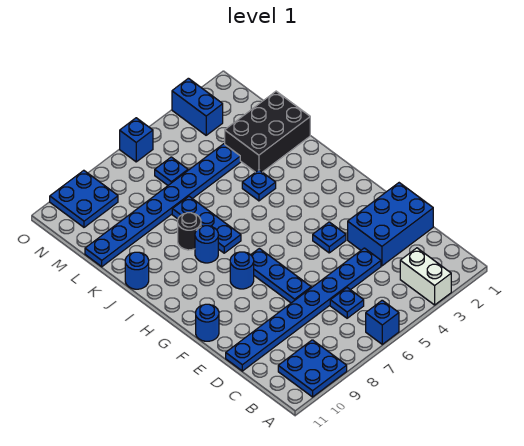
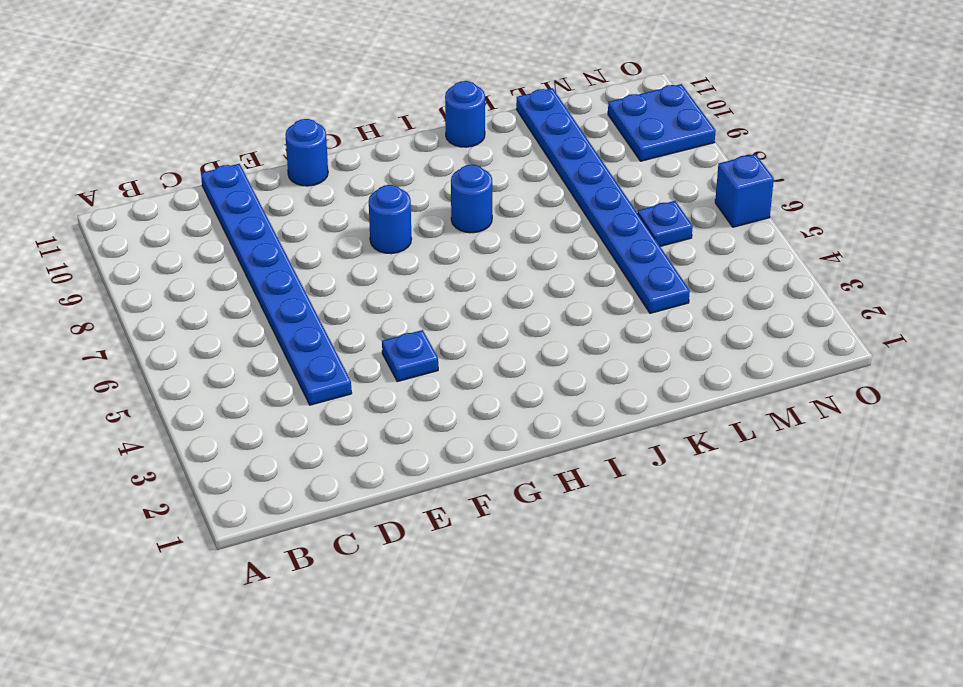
none -> white brick A3:B3 level 1
none -> blue brick A6 level 1
none -> blue plate A9:B10 level 1

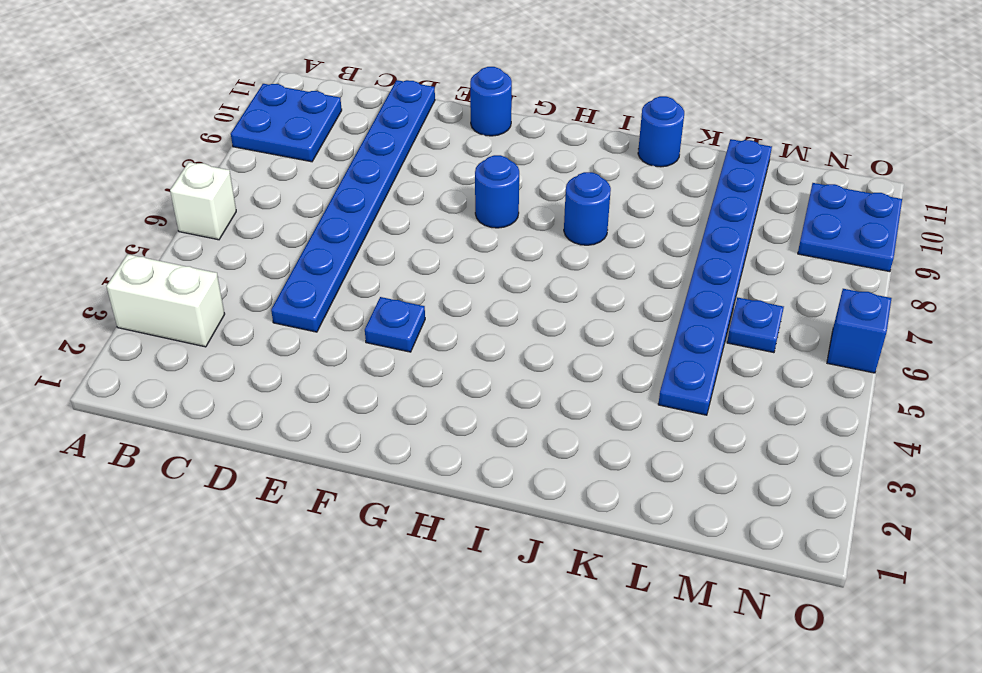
white brick A6 level 1 -> blue brick A6 level 1
none -> blue plate C6 level 1
none -> blue brick D1:E3 level 1
none -> blue plate E7:G7 level 1

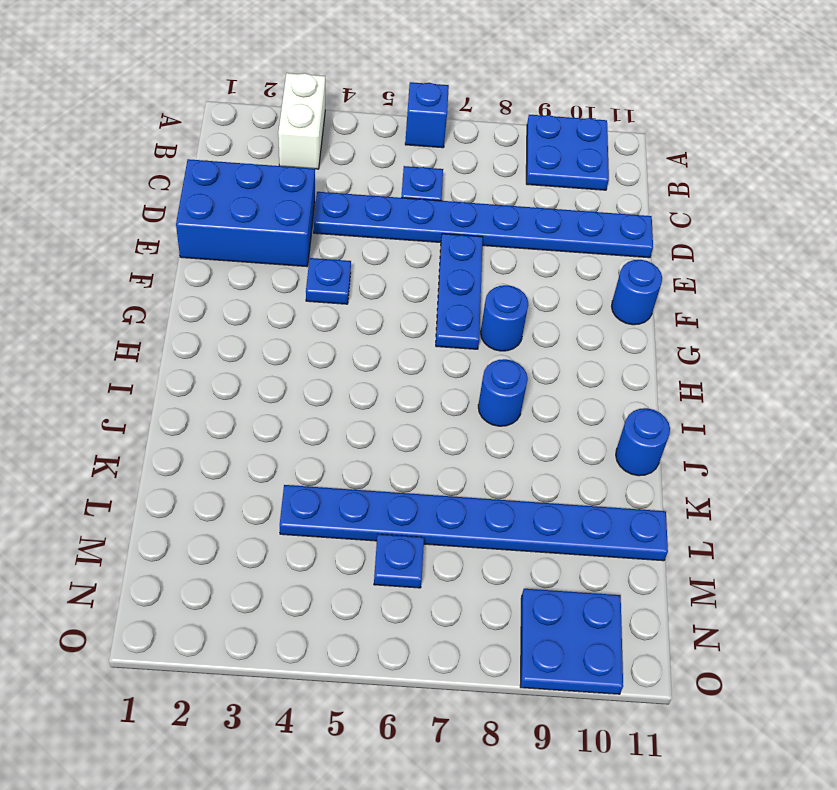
none -> blue plate I7:K7 level 1
none -> blue plate J4 level 1
none -> black round brick J8 level 1

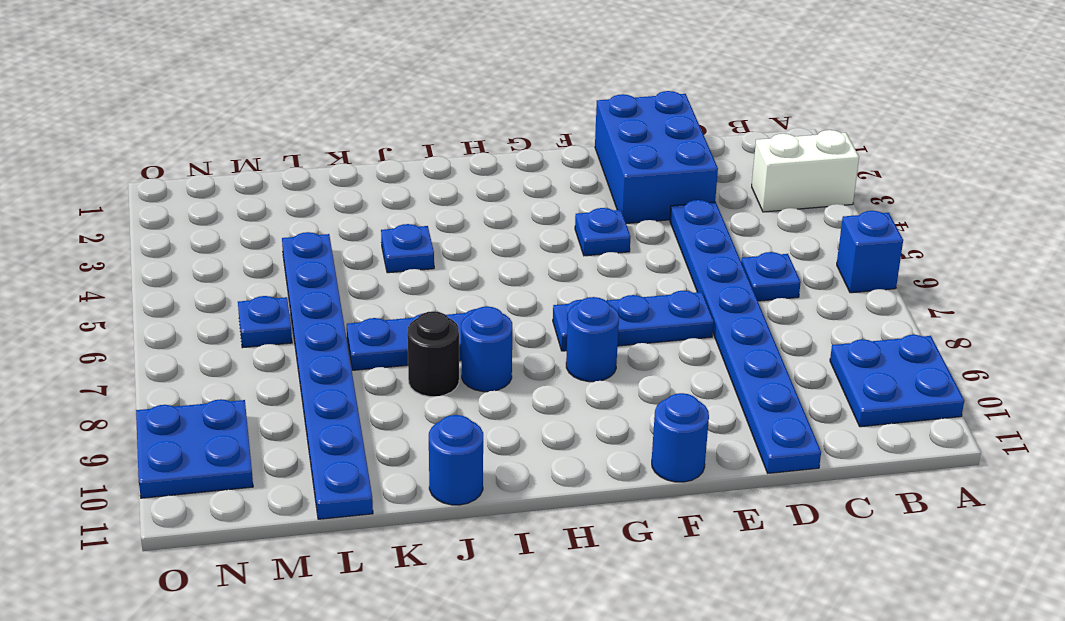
none -> black brick K1:L3 level 1
none -> blue brick N3:O3 level 1
none -> blue brick O6 level 1

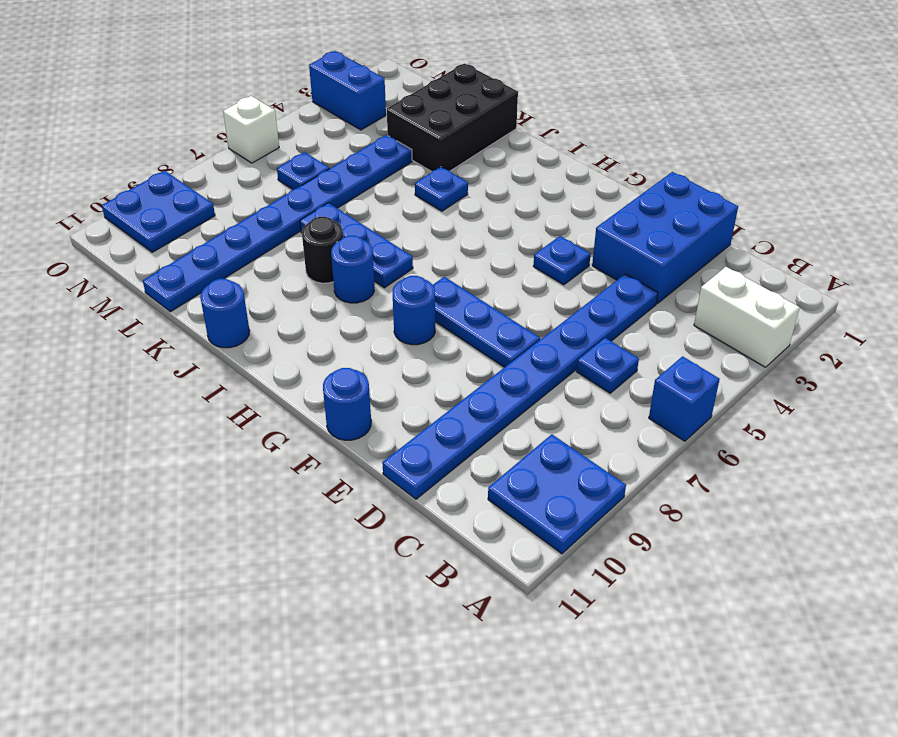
white brick O6 level 1 -> blue brick O6 level 1

